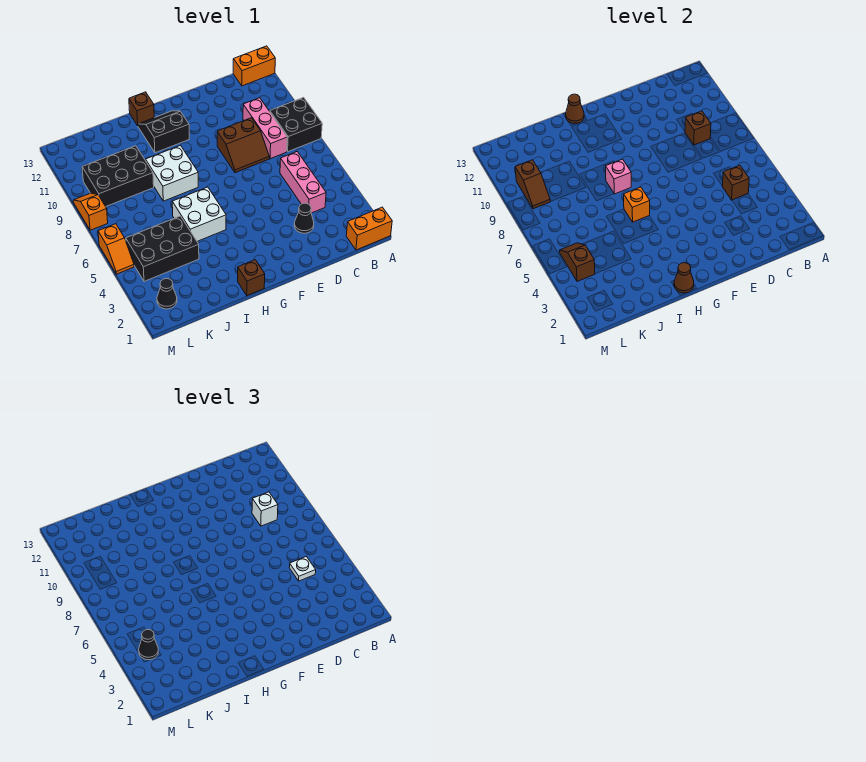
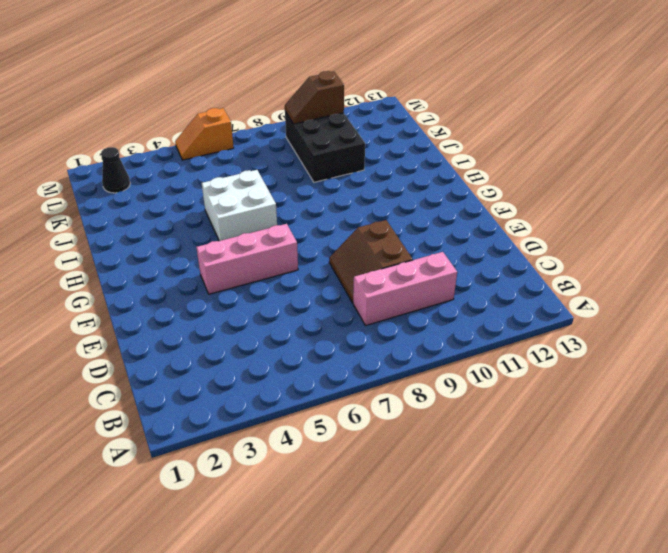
pink brick F4:F6 level 1 -> pink brick C4:C6 level 1
none -> orange brick A1:B1 level 1
none -> black brick A8:B9 level 1
none -> orange brick A13:B13 level 1

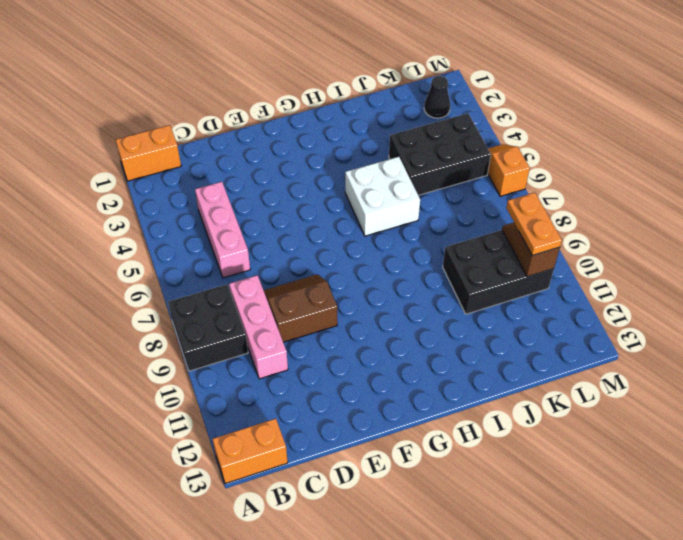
orange plate L9:L10 level 3 -> none
none -> black cone D3 level 1
none -> black slope G11:H12 level 1 top 11
none -> brown brick H1 level 1

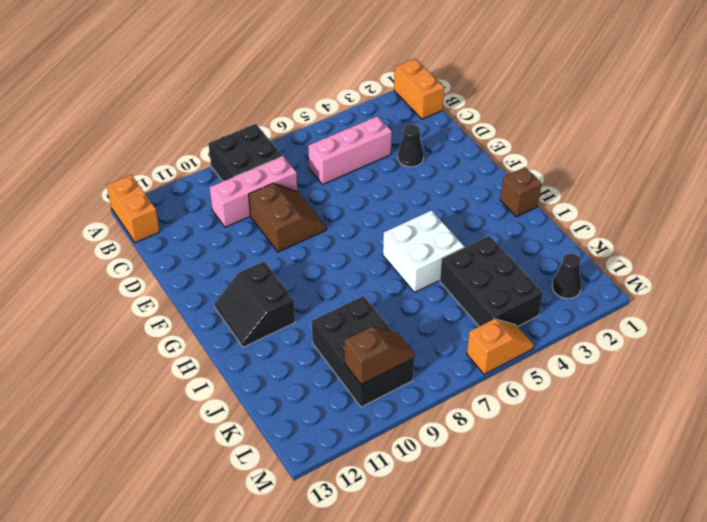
none -> white brick H8:I9 level 1
none -> brown brick H13 level 1
none -> orange slope M8:M9 level 1 top 8

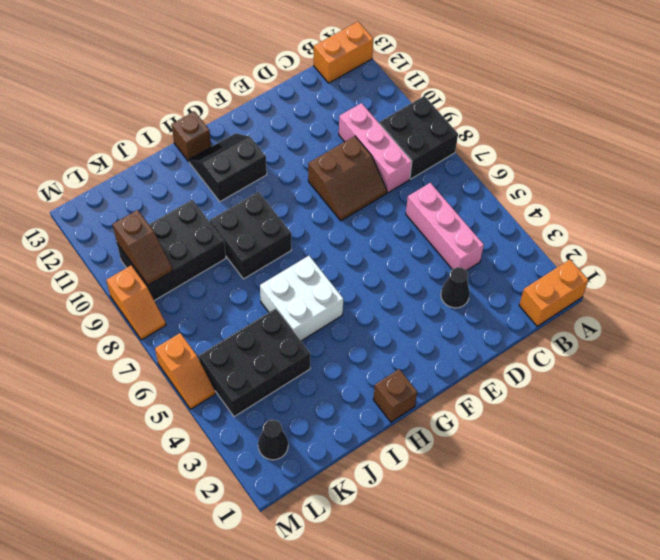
black brick H8:I9 level 1 -> white brick H8:I9 level 1
orange slope M8:M9 level 1 top 9 -> orange slope M8:M9 level 1 top 8
none -> brown brick C5 level 2
none -> brown brick C9 level 2
none -> brown cone H1 level 2

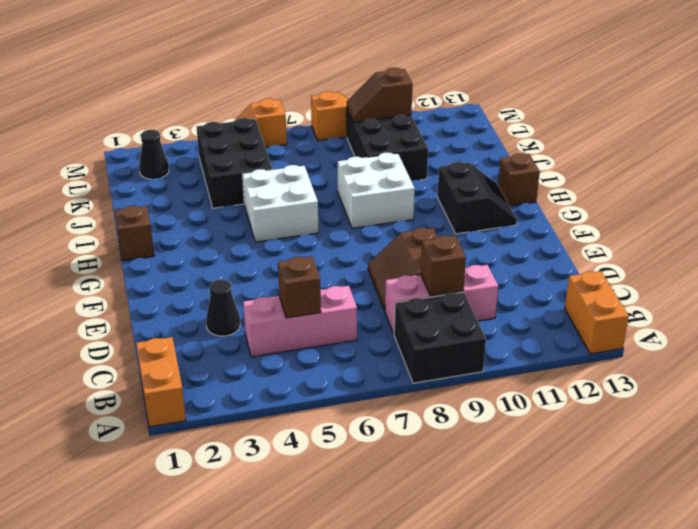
none -> brown cone H1 level 2
none -> orange brick H6 level 2
none -> pink brick H8 level 2

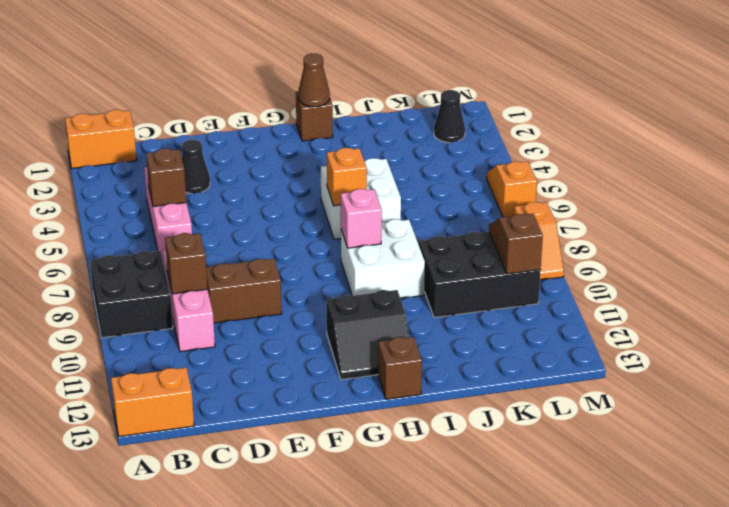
none -> black brick J4:L5 level 1
none -> brown cone H13 level 2
none -> brown slope L4:L5 level 2 top 4

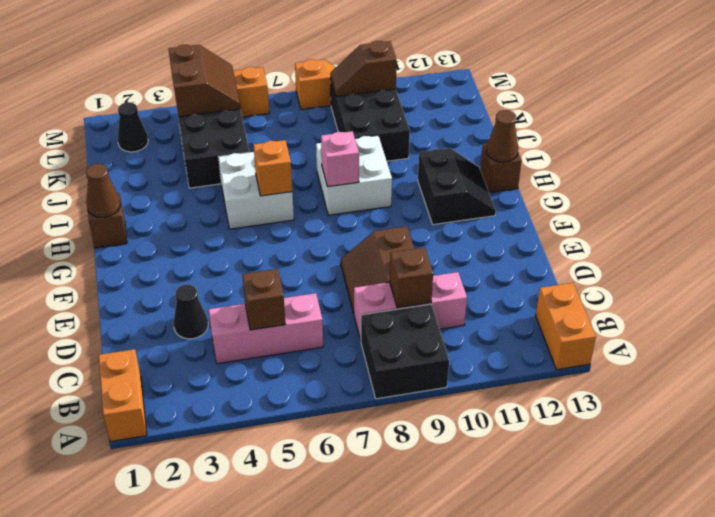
brown slope L4:M5 level 2 top 4 -> brown slope L4:L5 level 2 top 4
none -> white plate C5 level 3
none -> white brick C9 level 3
none -> black cone L4 level 3

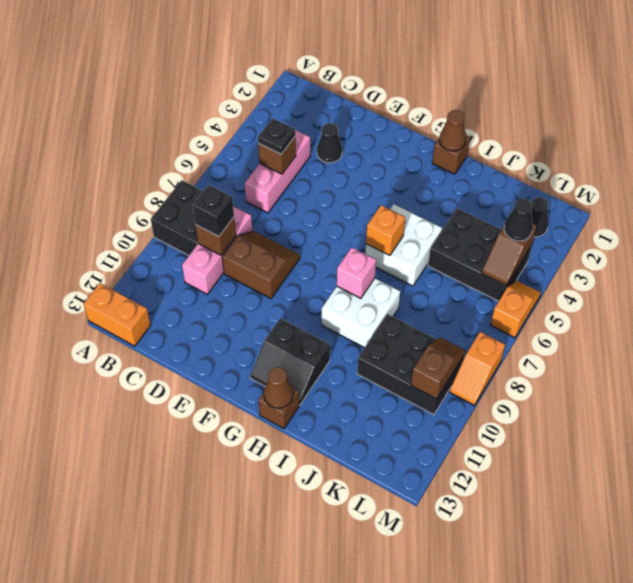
black plate C5 level 3 -> white plate C5 level 3
black brick C9 level 3 -> white brick C9 level 3
none -> orange brick A1:B1 level 1

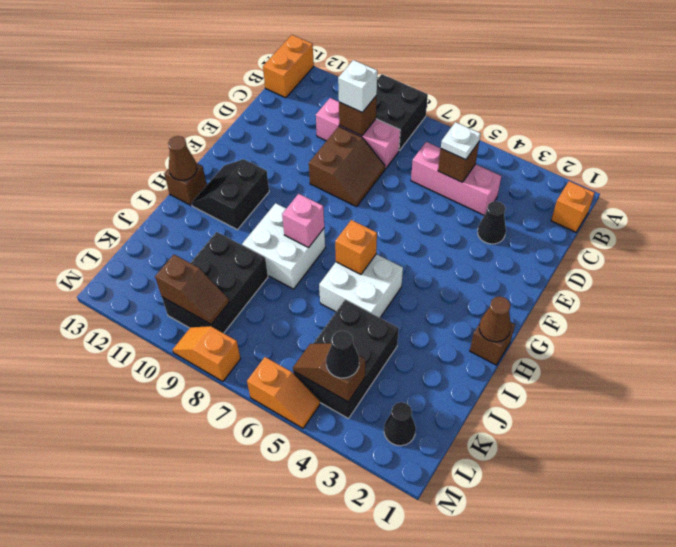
orange brick B1 level 1 -> orange brick A1:B1 level 1

